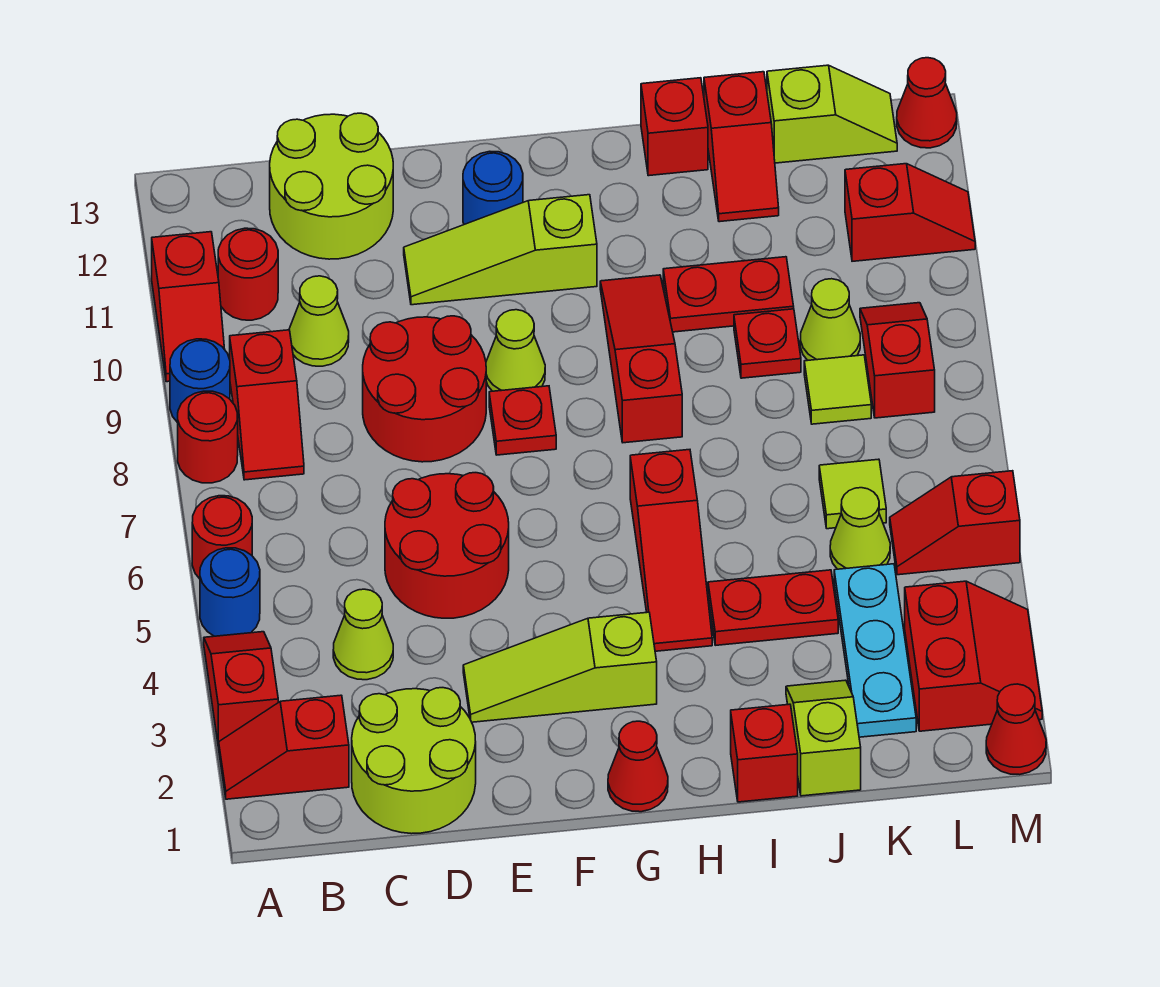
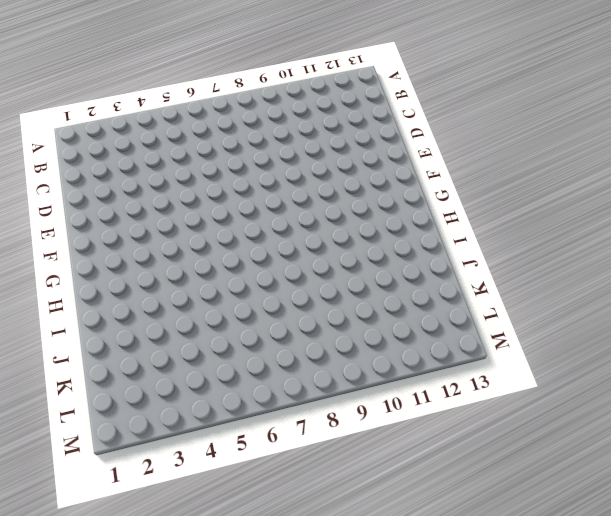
none -> red slope A2:B2 level 1 top B
none -> red slope A3:A4 level 1 top 3
none -> blue round brick A5 level 1
none -> red round brick A6 level 1

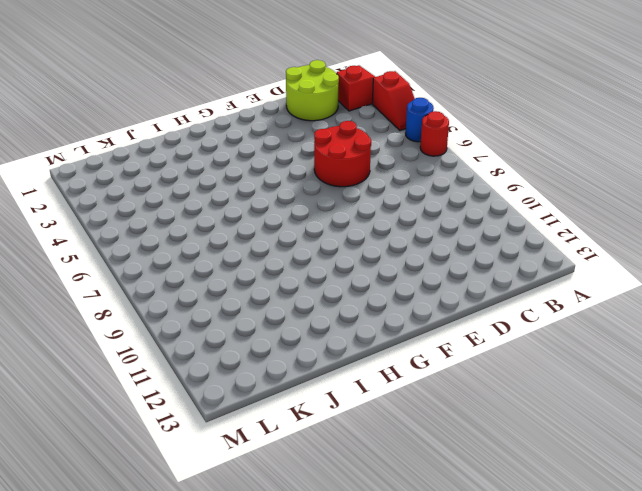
none -> red round brick A8 level 1
none -> blue round brick A9 level 1
none -> red slope A10:A11 level 1 top 11
none -> red slope B8:B9 level 1 top 9

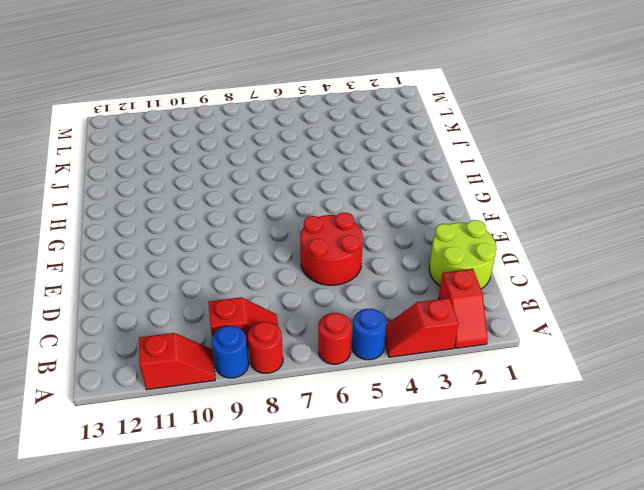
none -> red round brick B11 level 1
none -> lime cone C4 level 1
none -> lime cone C10 level 1
none -> lime round brick C12:D13 level 1

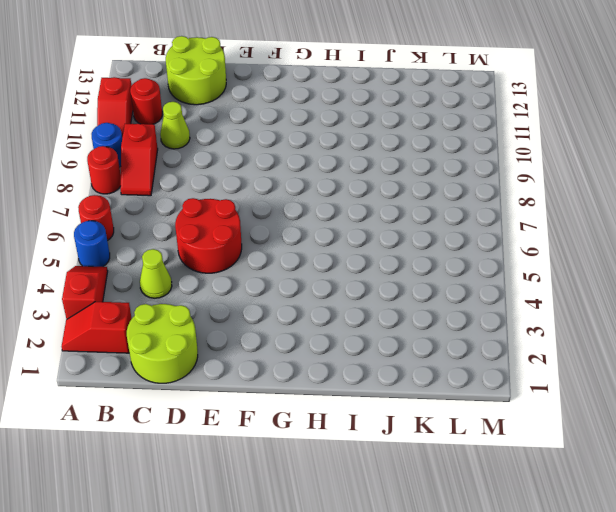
none -> red round brick D8:E9 level 1
none -> lime slope E3:G3 level 1 top G
none -> lime slope E11:G11 level 1 top G
none -> red plate F8 level 1

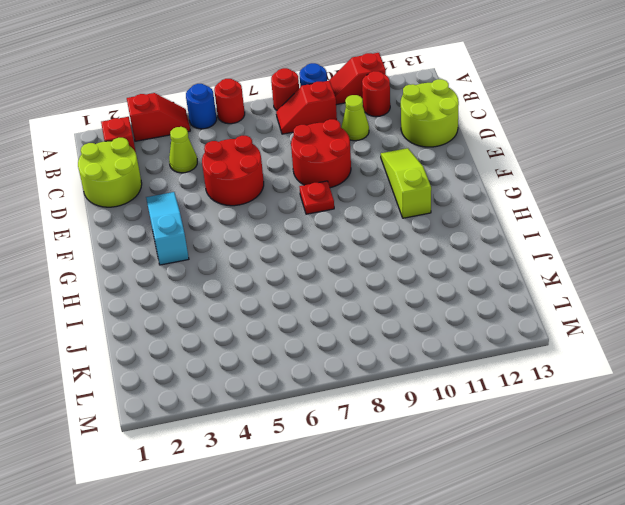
cyan slope E3:G3 level 1 top G -> lime slope E3:G3 level 1 top G
none -> lime cone F9 level 1
none -> blue round brick F12 level 1
none -> red cone G1 level 1
none -> red slope H4:H6 level 1 top 6

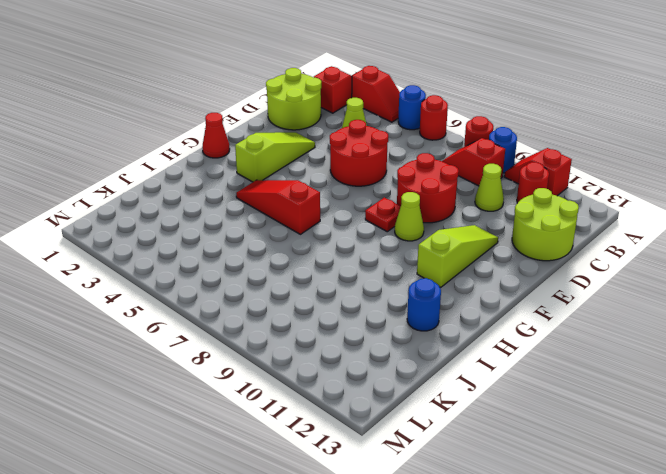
blue round brick I12 level 1 -> blue round brick F12 level 1
none -> red slope H8:H10 level 1 top 8
none -> red brick I1 level 1
none -> red plate I4:J4 level 1
none -> red plate I10:J10 level 1

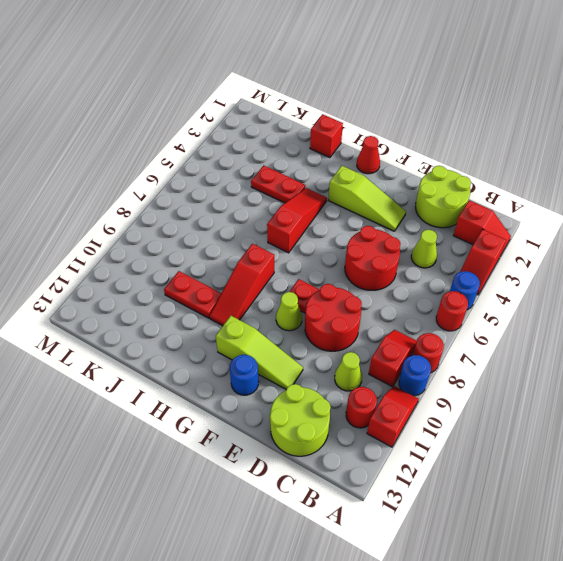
none -> red brick I13 level 1
none -> lime slope J1:J2 level 1 top 1
none -> red plate J9 level 1
none -> red slope J12:J13 level 1 top 13

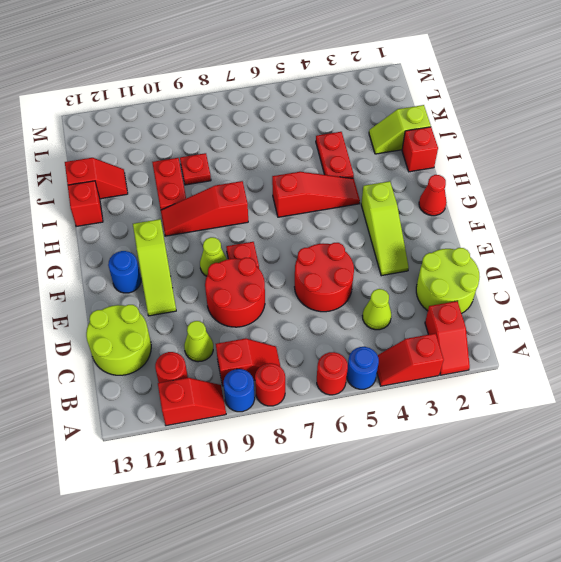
none -> cyan plate K2:K4 level 1
none -> lime cone K5 level 1
none -> lime tile K6 level 1
none -> lime tile K8 level 1

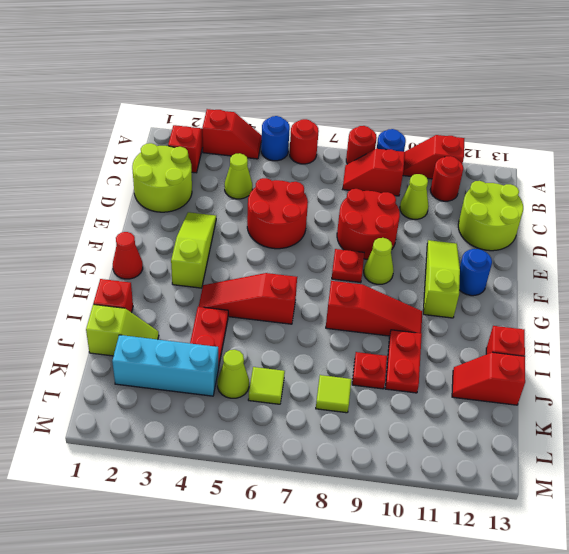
cyan brick K2:K4 level 1 -> cyan plate K2:K4 level 1
none -> lime cone K9 level 1
none -> lime slope K13:L13 level 1 top K
none -> red slope L2:M3 level 1 top L
none -> red slope L5:M5 level 1 top M

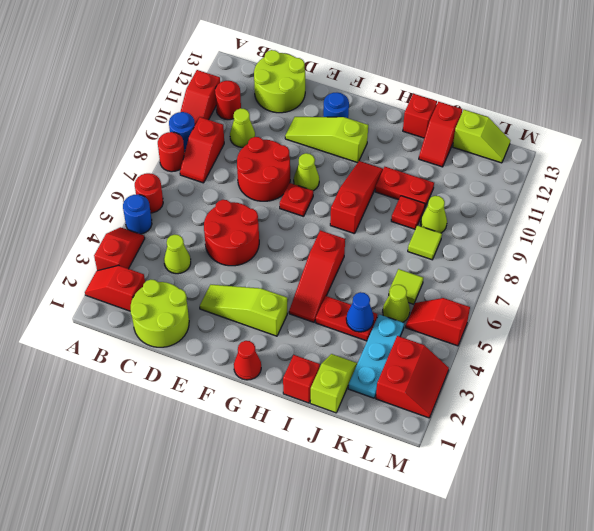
blue cone J4 level 2 -> none
none -> red slope L8:L9 level 1 top 8
none -> red slope L11:M11 level 1 top L
none -> red cone M1 level 1
none -> red cone M13 level 1

